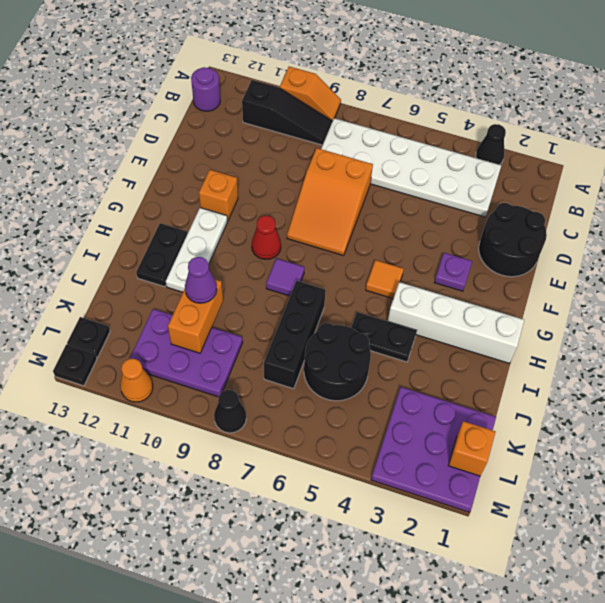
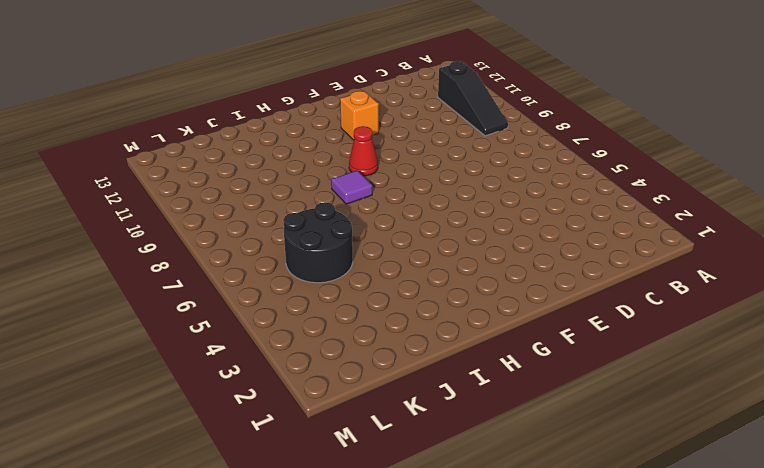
none -> black cone A3 level 1
none -> orange slope A9:A10 level 1 top 10
none -> white plate B3:C8 level 1

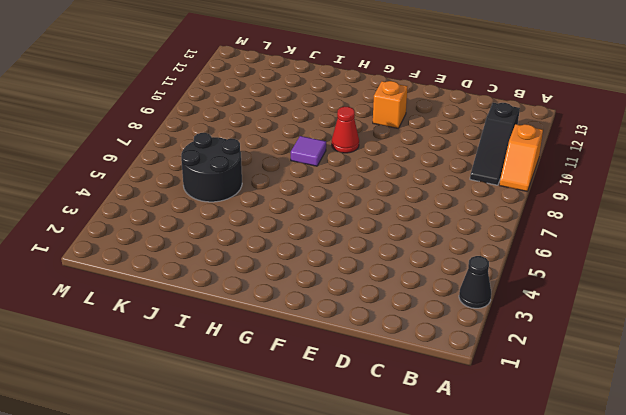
none -> white plate B3:C8 level 1
none -> purple round brick B13 level 1
none -> black round brick D1:E2 level 1

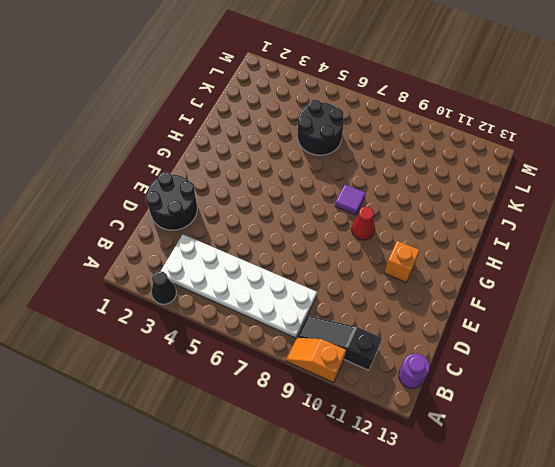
none -> orange slope D7:F8 level 1 top D
none -> purple plate F3 level 1
none -> orange tile G5 level 1

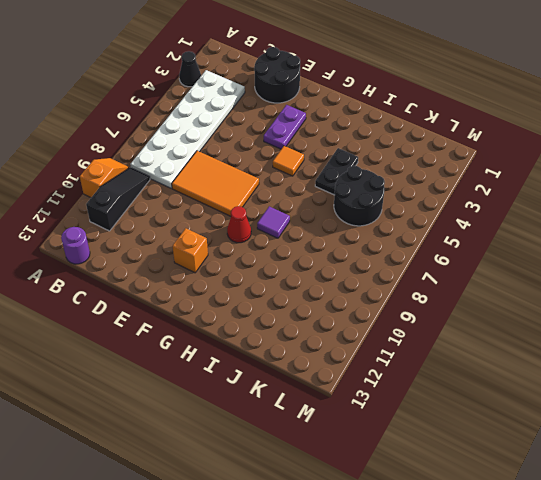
orange tile D7:F8 level 1 -> orange slope D7:F8 level 1 top D
purple plate F3:F4 level 1 -> purple plate F3 level 1
none -> white plate G11:I11 level 1
none -> white brick H1:H4 level 1
none -> black plate H12:I12 level 1

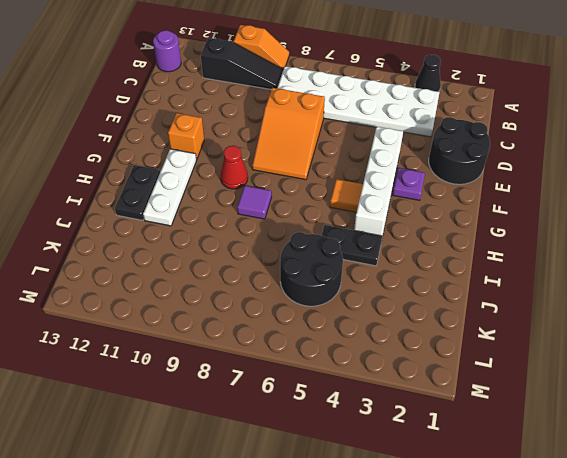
white brick E4:H4 level 1 -> white brick H1:H4 level 1
none -> black brick I7:K7 level 1
none -> purple plate K1:M3 level 1
none -> purple plate K9:L11 level 1

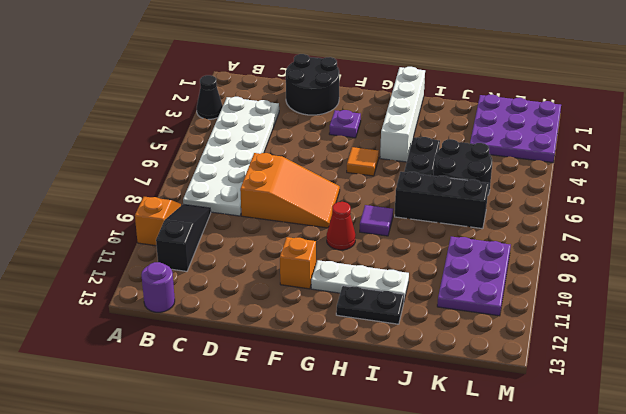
none -> black plate L13 level 1
none -> black cone M8 level 1
none -> orange cone M11 level 1

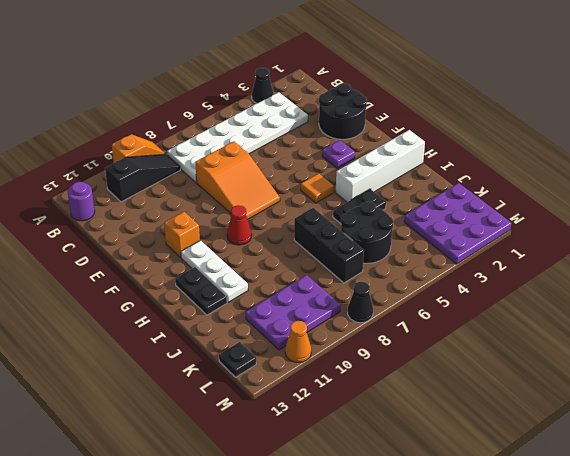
none -> purple tile H8 level 1
none -> black plate M13 level 1
none -> orange brick J10:K10 level 2

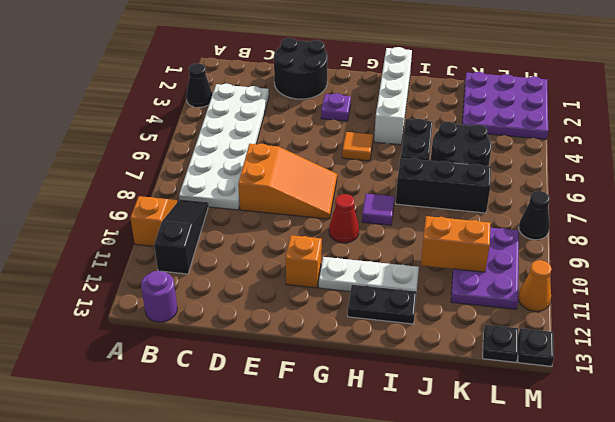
none -> orange brick L1 level 2
none -> purple cone J10 level 3

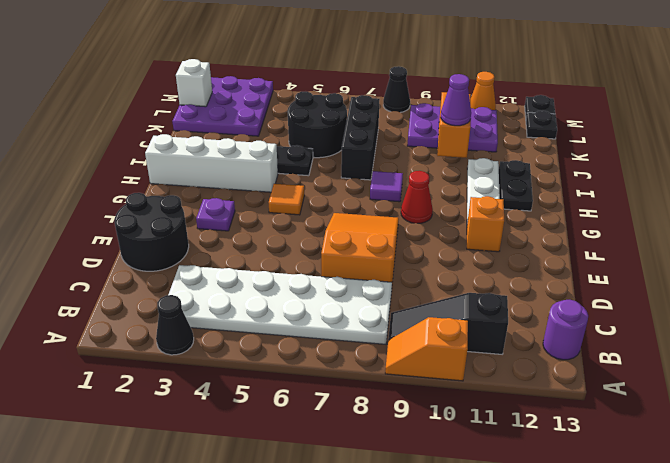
white brick L1 level 2 -> orange brick L1 level 2

